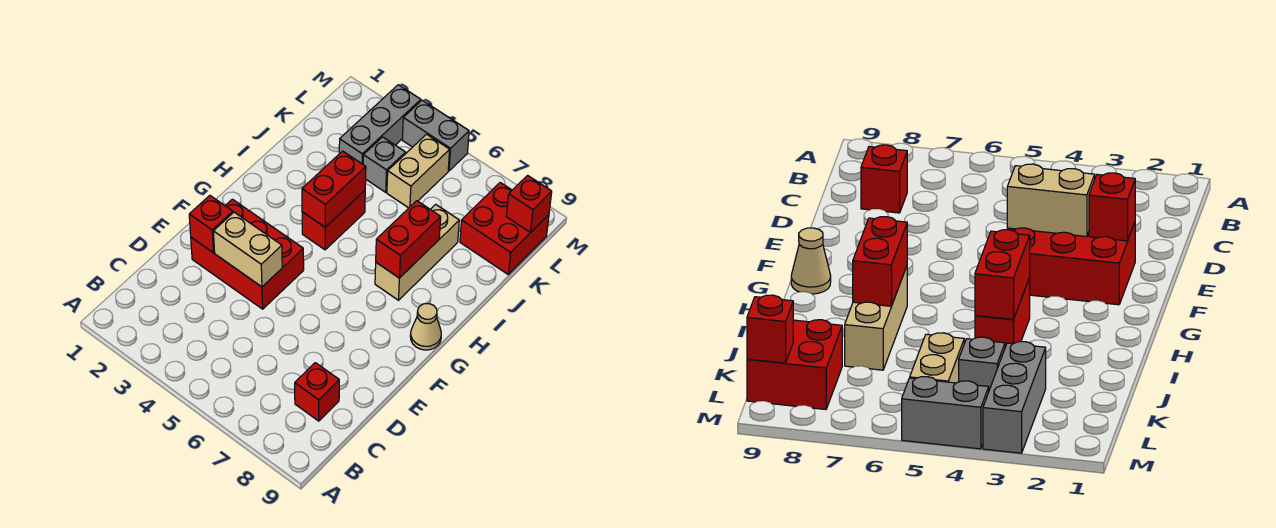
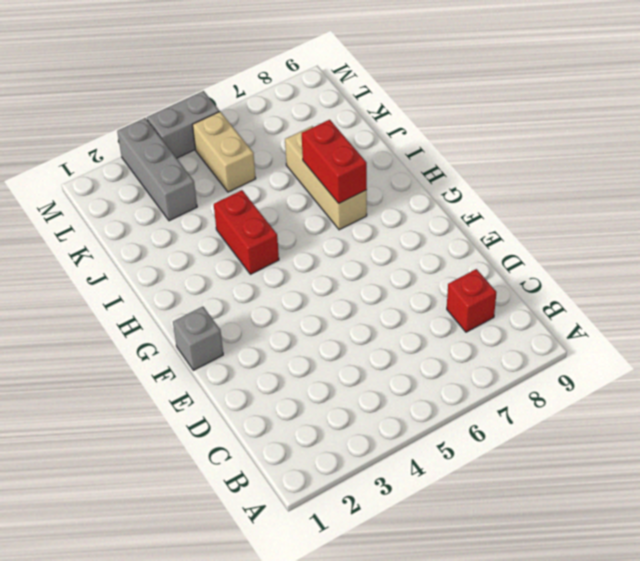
grey brick F1 level 1 -> grey brick K4 level 1
none -> red brick E2:F4 level 1
none -> tan cone G9 level 1
none -> red brick K8:L9 level 1

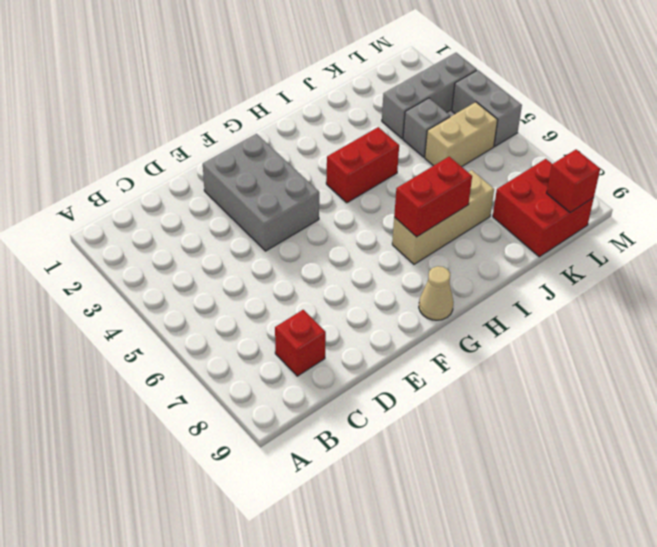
grey brick E2:F4 level 1 -> red brick E2:F4 level 1
none -> red brick E2 level 2
none -> tan brick E3:E4 level 2
none -> red brick H4:I4 level 2

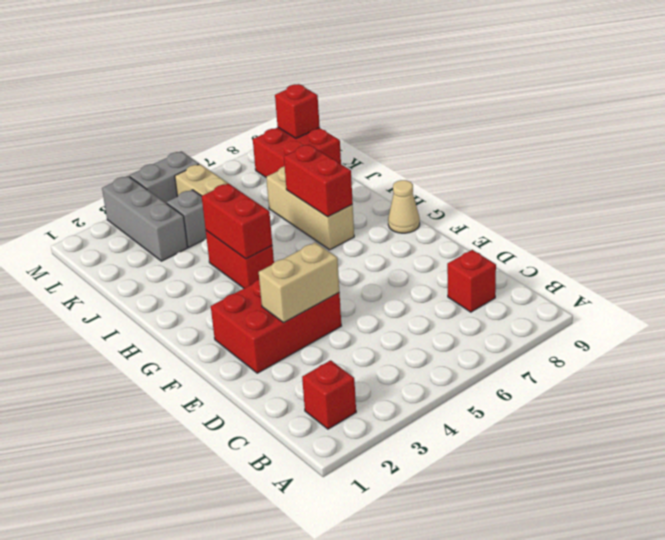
red brick B2 level 1 -> red brick E2 level 2

